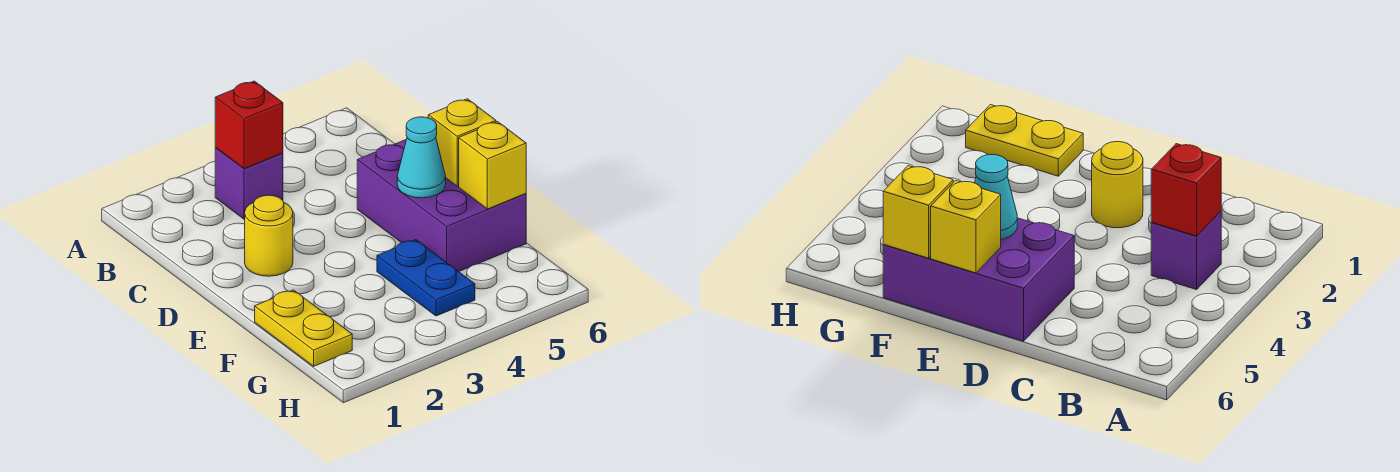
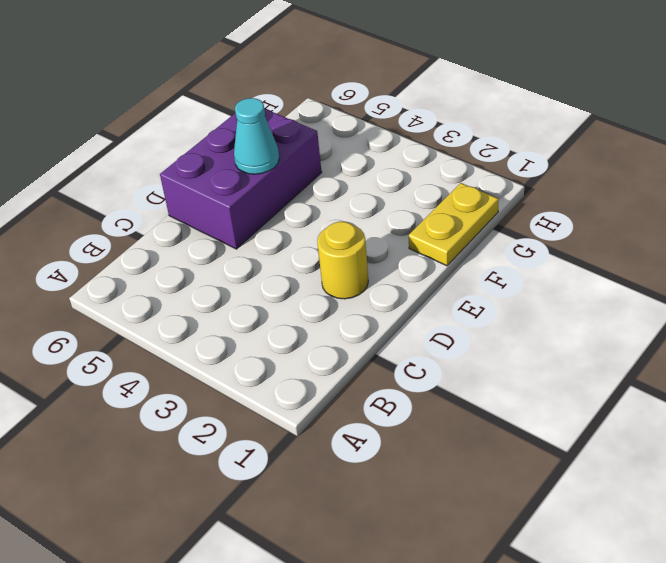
none -> purple brick B3 level 1
none -> blue plate F4:G4 level 1

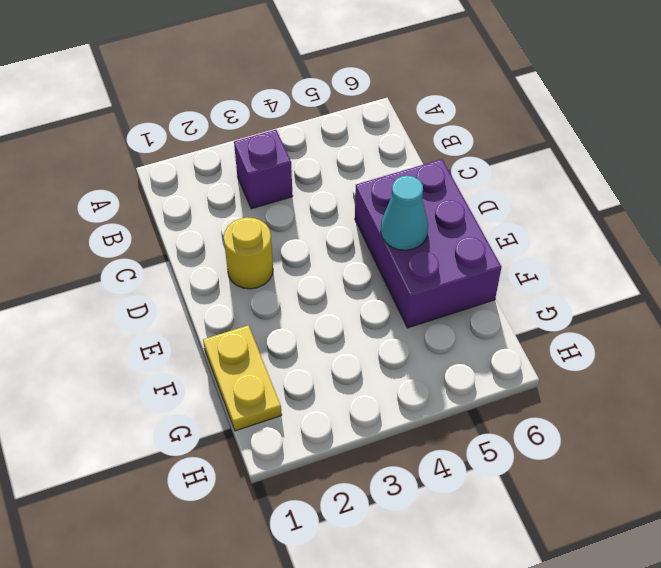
none -> blue plate F4:G4 level 1
none -> red brick B3 level 2

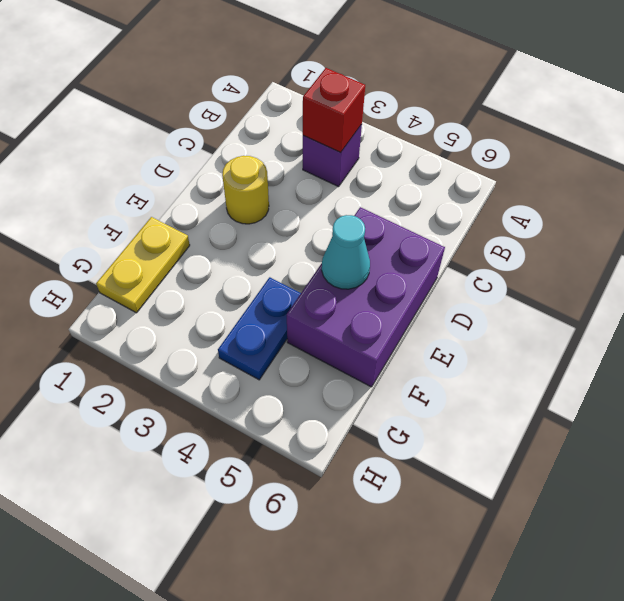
none -> yellow brick E6 level 2
none -> yellow brick F6 level 2

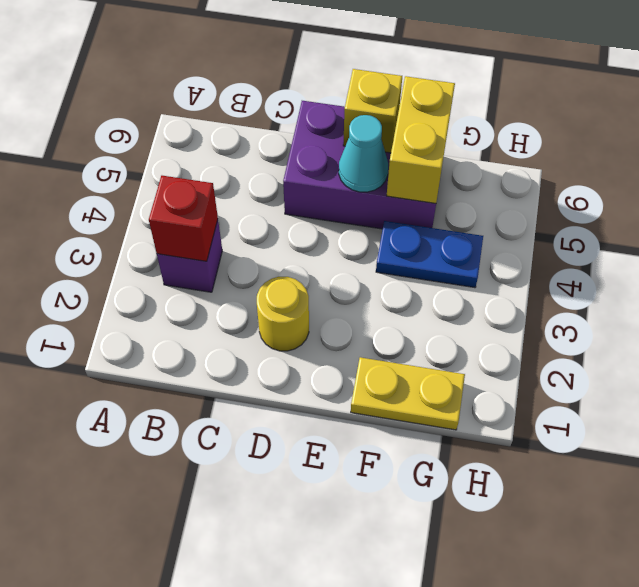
yellow brick F5:F6 level 2 -> yellow brick F6 level 2

